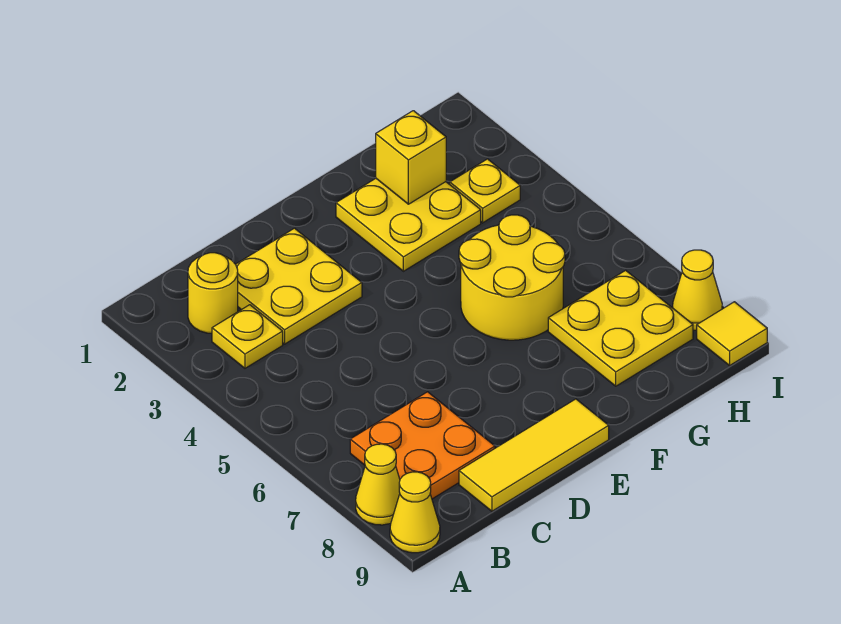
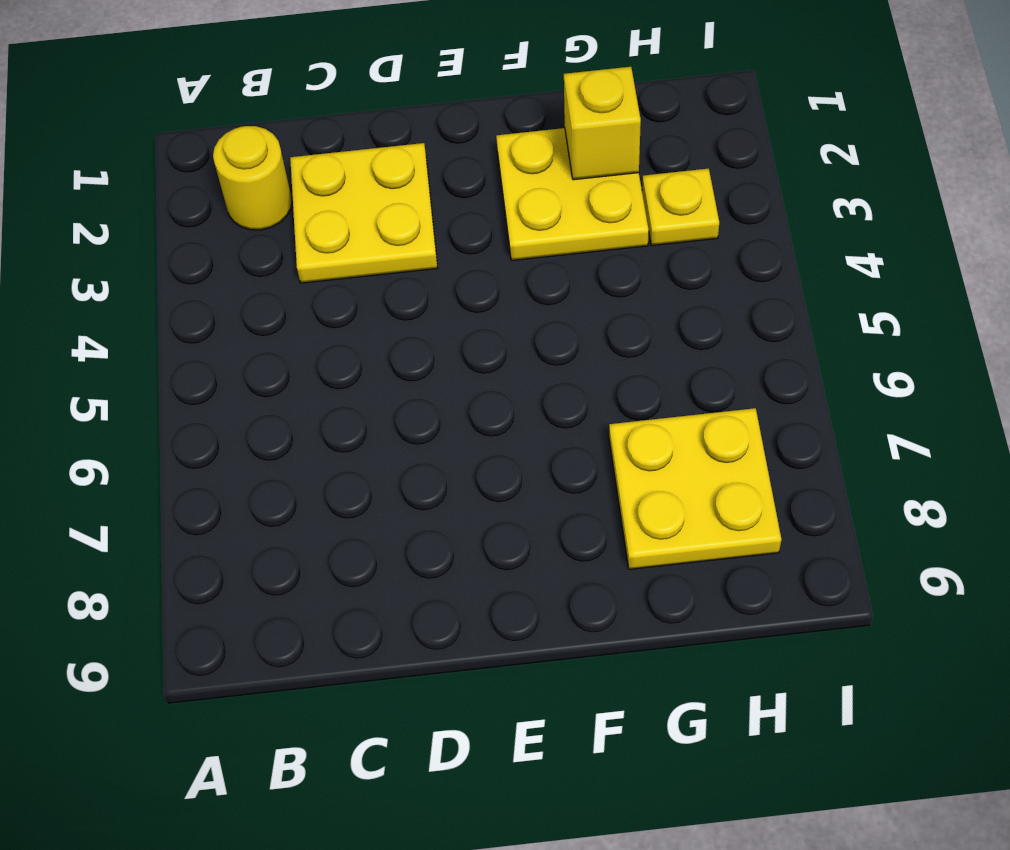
none -> yellow cone A8 level 1
none -> yellow cone A9 level 1
none -> yellow plate B3 level 1

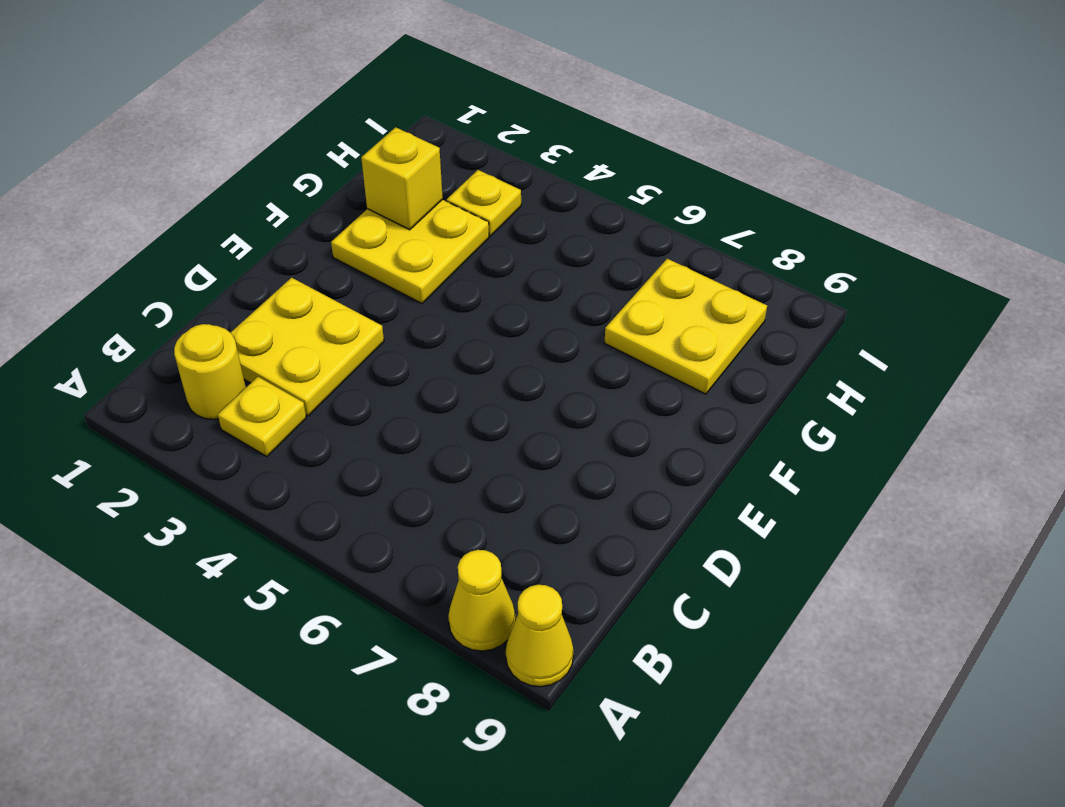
none -> orange plate B7:C8 level 1
none -> yellow tile C9:E9 level 1
none -> yellow round brick F5:G6 level 1

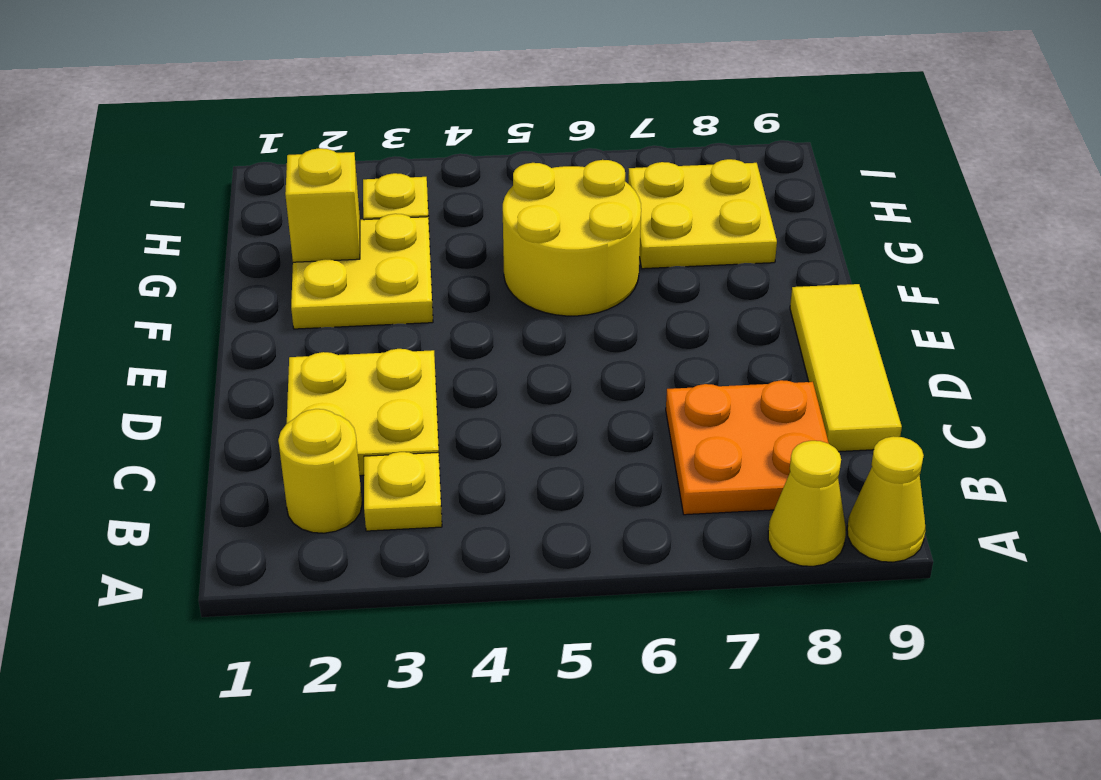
none -> yellow cone I8 level 1
none -> yellow tile I9 level 1

